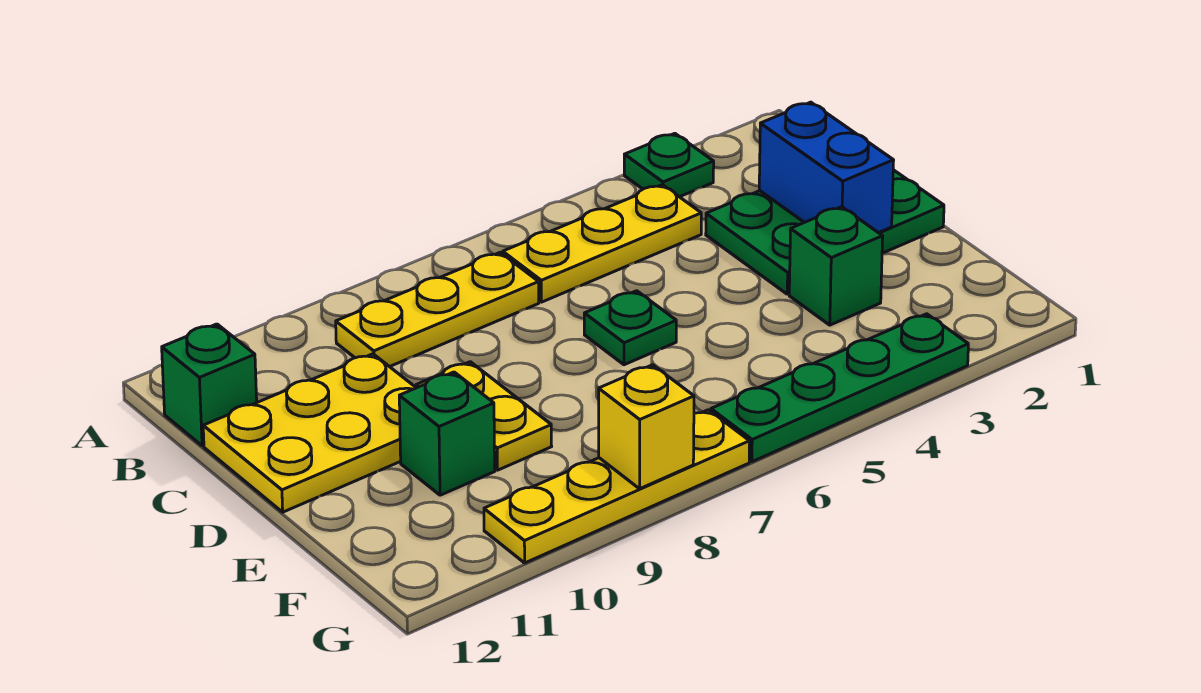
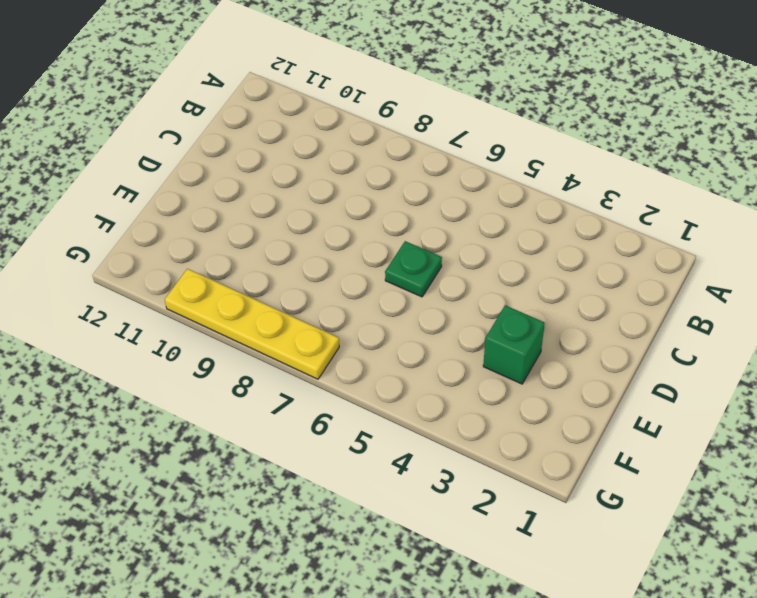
none -> green plate A3 level 1
none -> yellow plate B4:B6 level 1
none -> yellow plate B7:B9 level 1

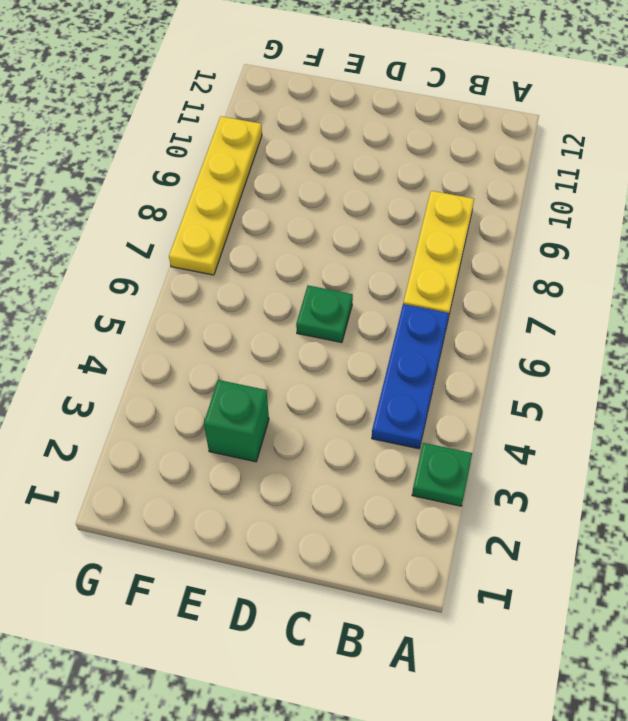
blue plate B4:B6 level 1 -> yellow plate B4:B6 level 1
none -> green brick B12 level 1
none -> green plate C1:D3 level 1
none -> yellow plate C10:D12 level 1

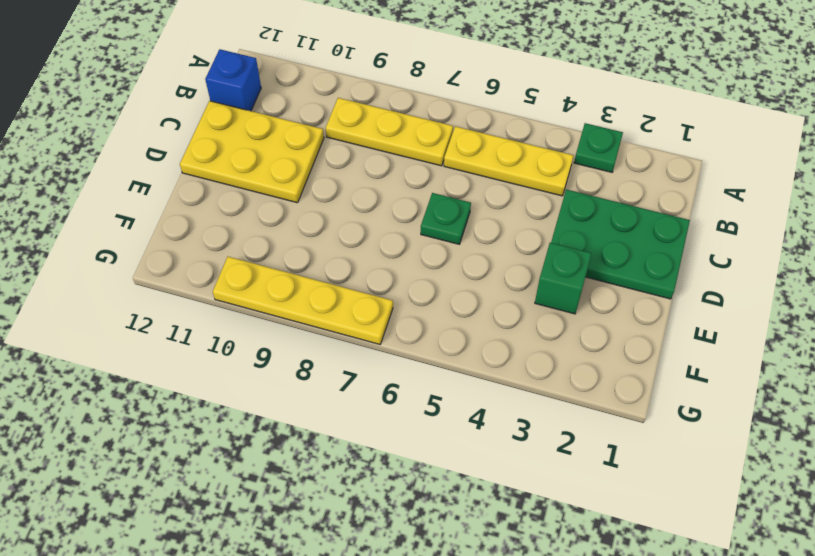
blue brick B12 level 1 -> green brick B12 level 1
none -> yellow plate D9:E9 level 1
none -> green brick E10 level 1
none -> green plate G3:G6 level 1

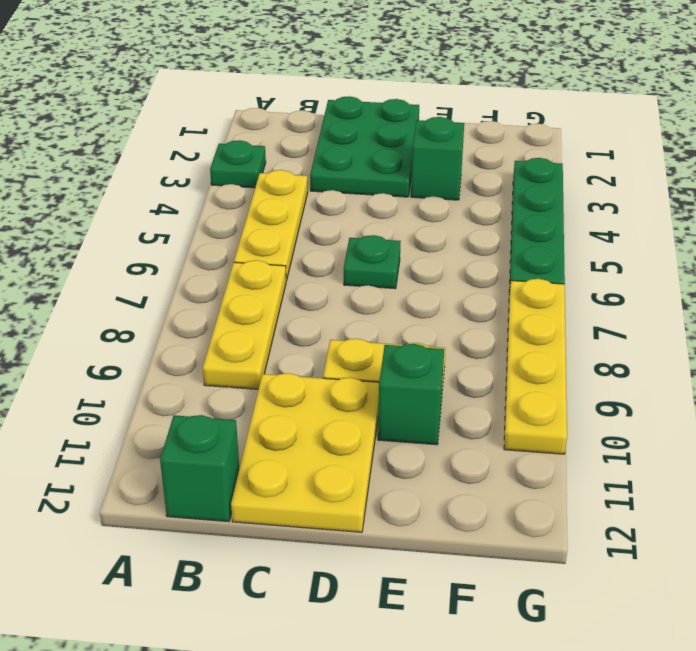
none -> blue brick C2:D2 level 2
none -> yellow brick G8 level 2

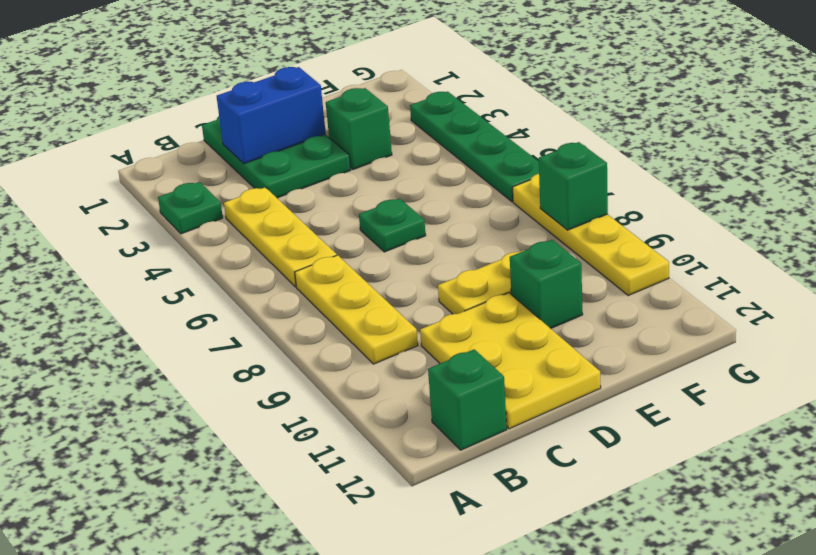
green brick G8 level 2 -> yellow brick G8 level 2

